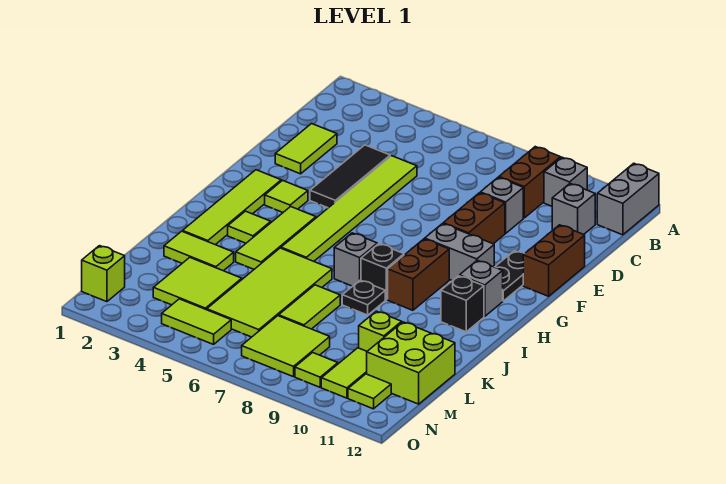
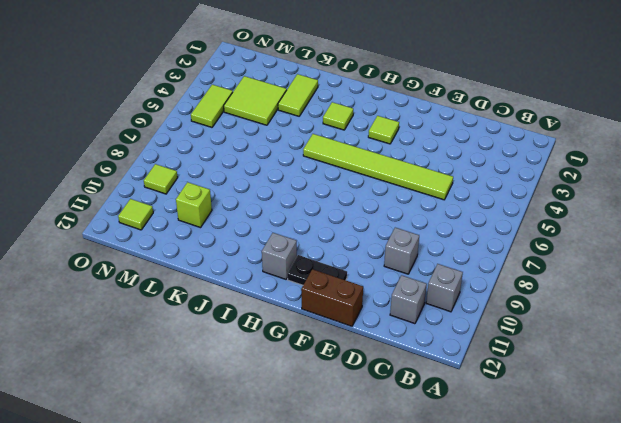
none -> grey brick A12:B12 level 1
none -> brown brick B9:C9 level 1
none -> lime tile D2:E2 level 1
none -> black tile D4:F4 level 1

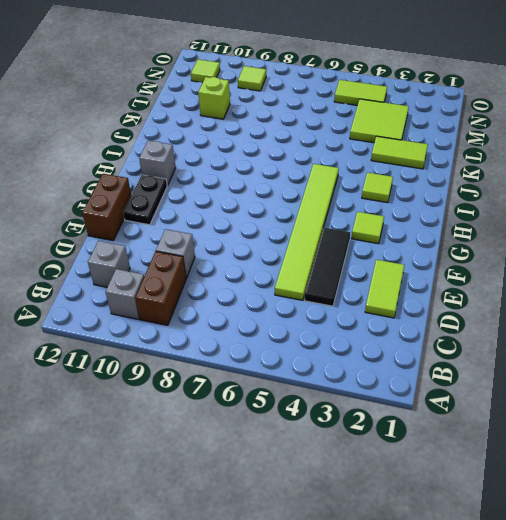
none -> grey brick A12:B12 level 1
none -> brown brick E9:F9 level 1
none -> lime tile G2:J2 level 1
none -> grey brick G9:G10 level 1

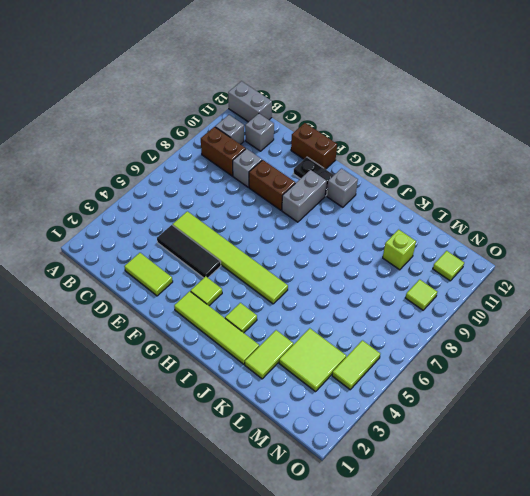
none -> lime tile H4:J4 level 1
none -> brown brick H9:I9 level 1
none -> grey brick I7 level 1
none -> black brick I8 level 1

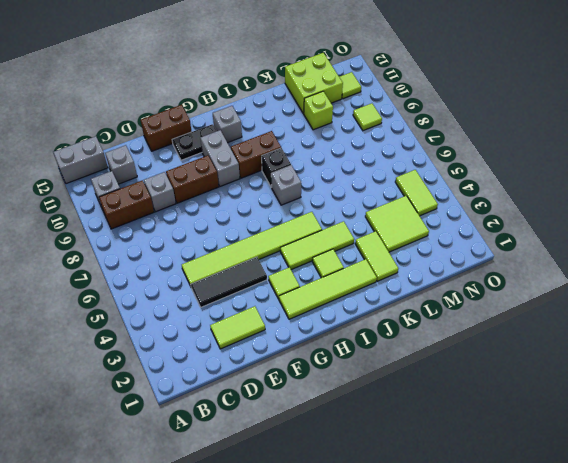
none -> black brick I11 level 1
none -> lime tile J5:M6 level 1
none -> black plate J8 level 1
none -> lime tile K7:L7 level 1

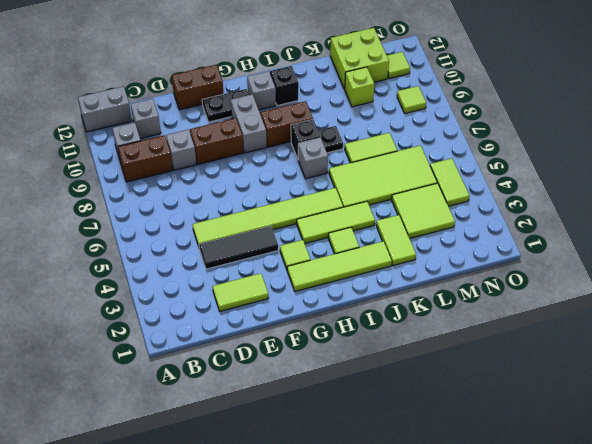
none -> lime tile M7:N8 level 1
none -> lime tile M10:N10 level 1
none -> lime brick N1 level 1

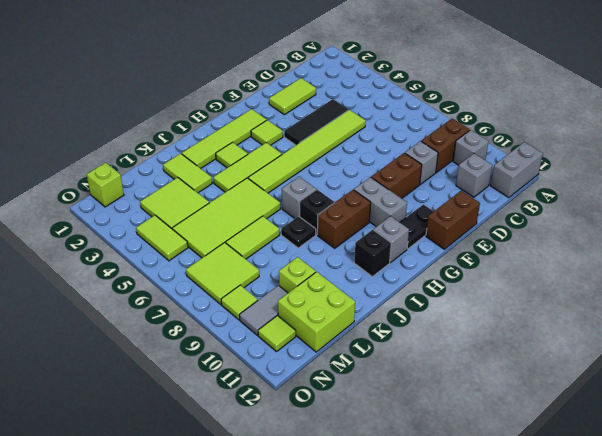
grey tile M10:N10 level 1 -> lime tile M10:N10 level 1

